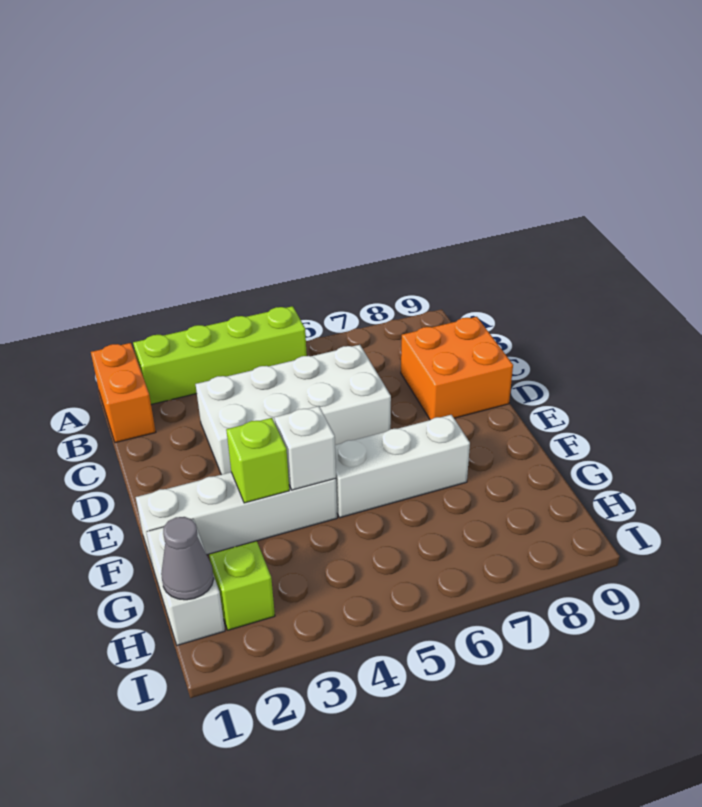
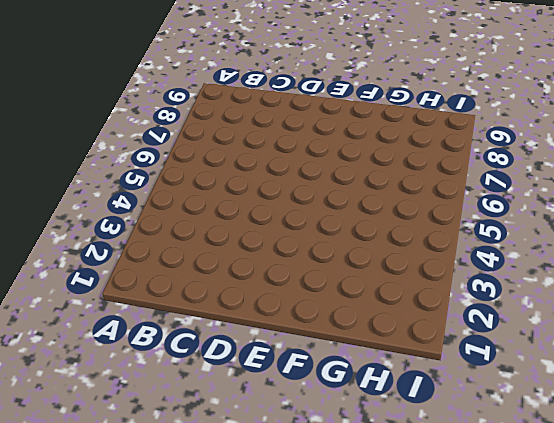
none -> orange brick A1:B1 level 1
none -> lime brick A2:A5 level 1

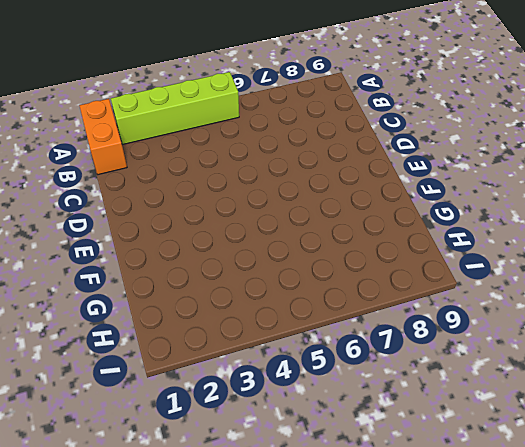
none -> white brick C3:D6 level 1
none -> orange brick C8:D9 level 1

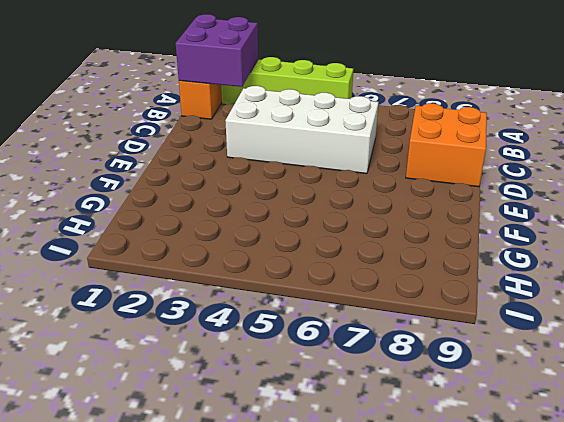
purple brick A1:B2 level 2 -> none
none -> white brick F1:F4 level 1
none -> white brick F5:F7 level 1

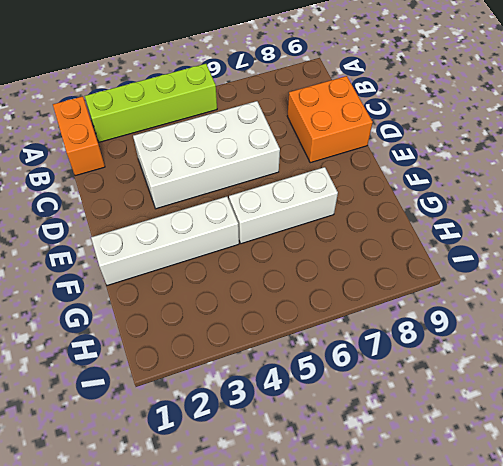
none -> white brick G1:H1 level 1
none -> lime brick H2 level 1

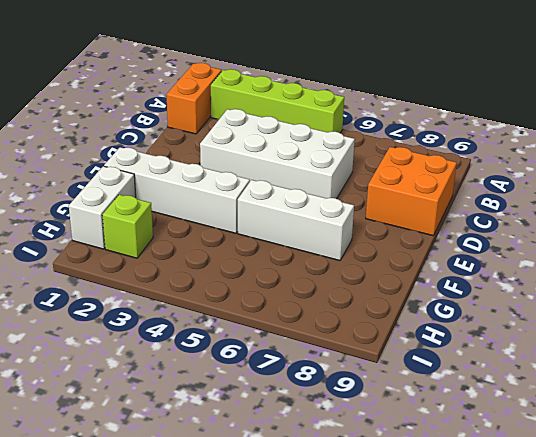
none -> lime brick F3 level 2
none -> white brick F4 level 2

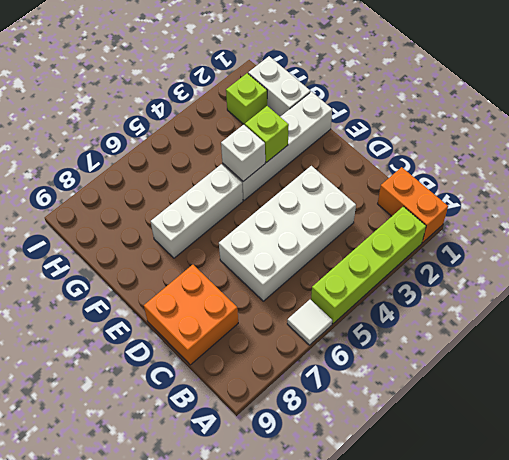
white tile A6 level 1 -> none
none -> grey cone H1 level 2

